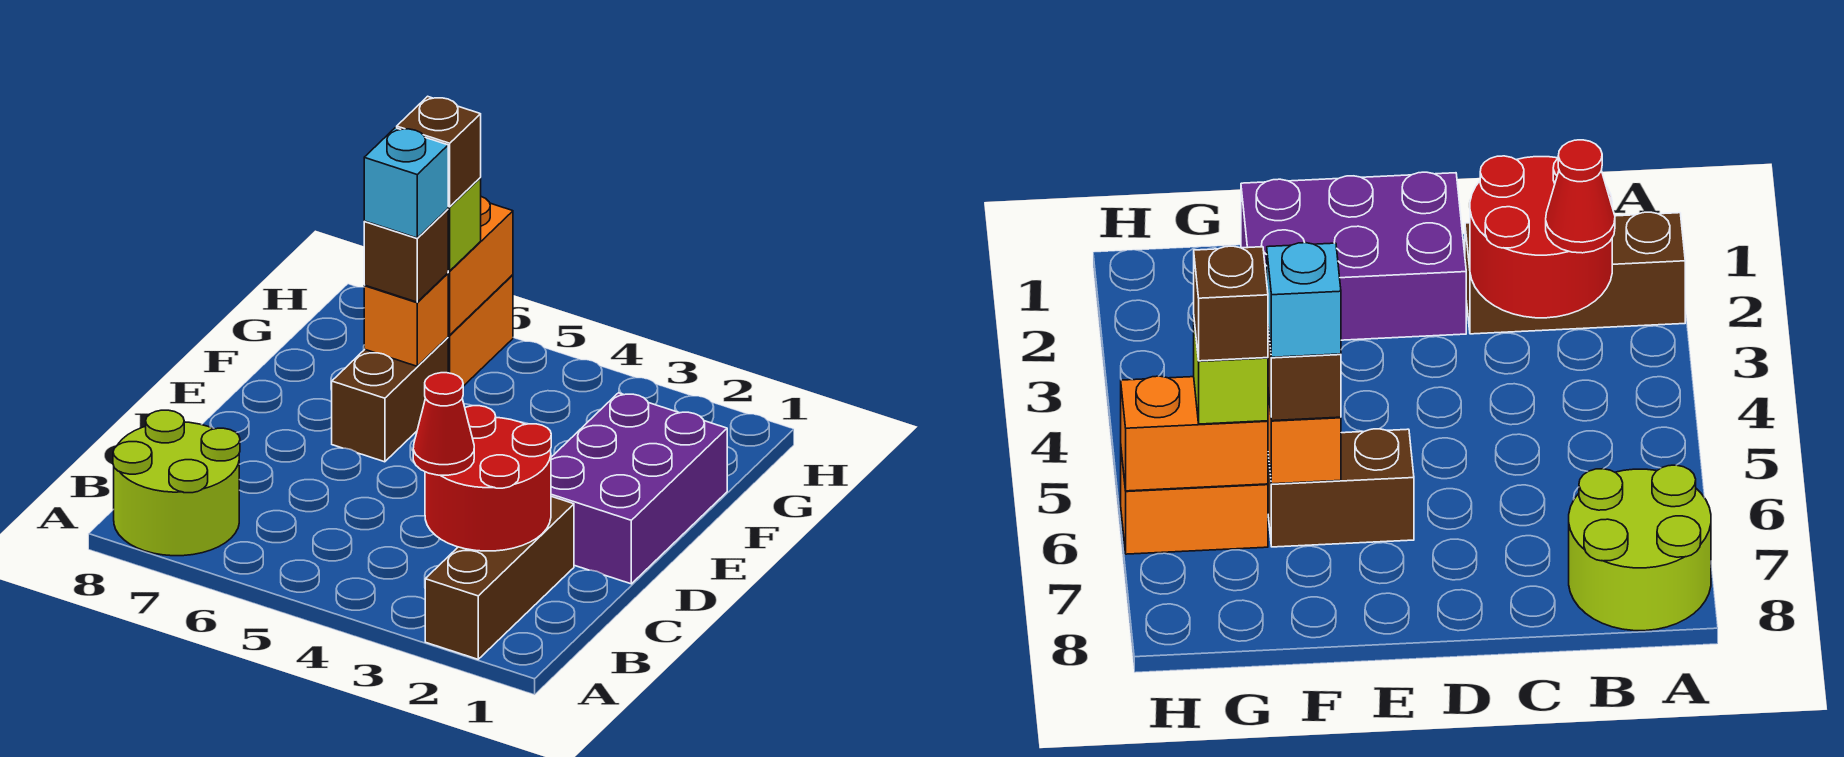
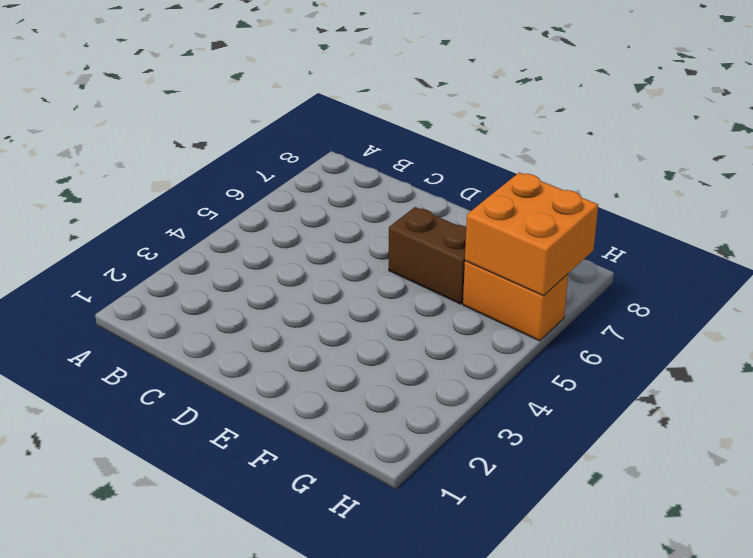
orange brick G6:H7 level 2 -> orange brick G6:H6 level 2
none -> brown brick A2:C2 level 1
none -> lime round brick A7:B8 level 1
none -> purple brick D1:F2 level 1

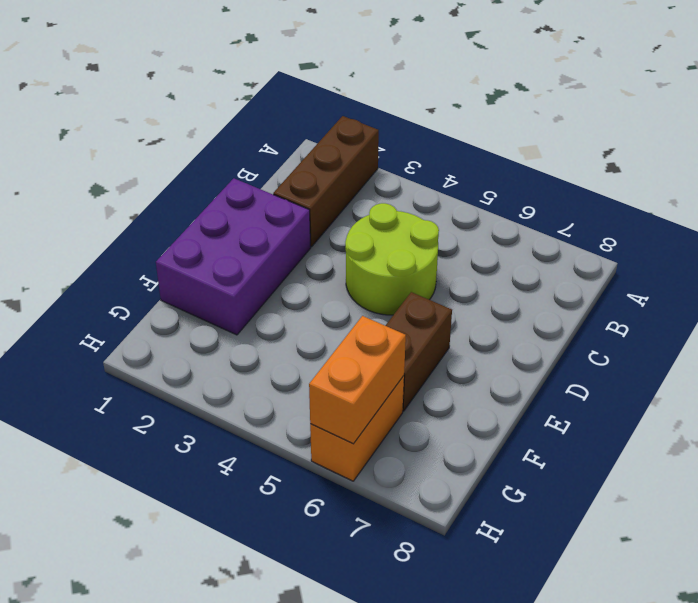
lime round brick C4:D5 level 1 -> lime round brick A7:B8 level 1
none -> red round brick B2:C3 level 2
none -> orange brick F6 level 2
none -> red cone B3 level 3

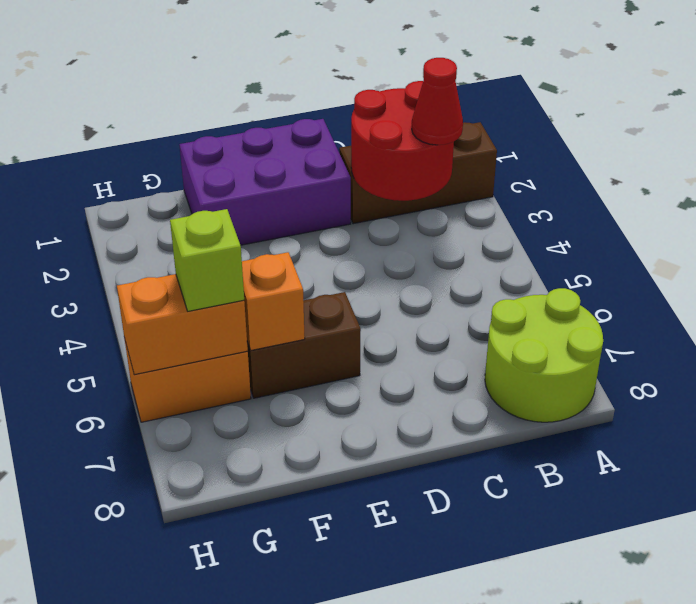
none -> brown brick F6 level 3
none -> cyan brick F6 level 4
none -> brown brick G6 level 4

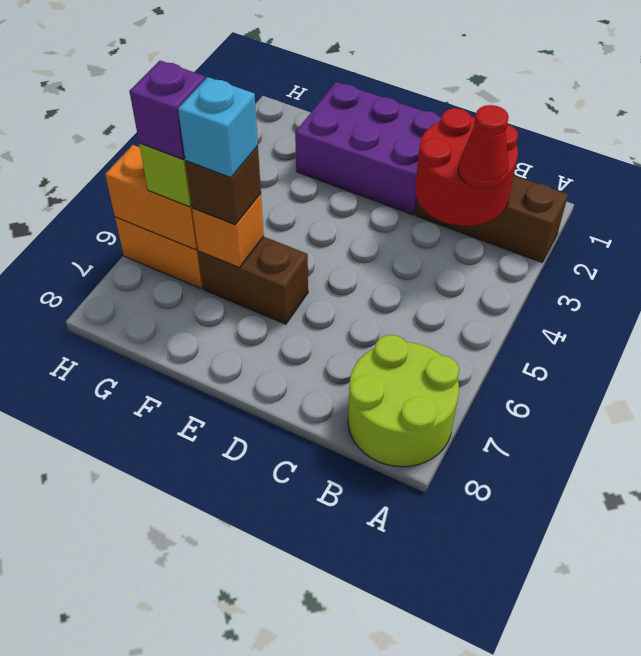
purple brick G6 level 4 -> brown brick G6 level 4

